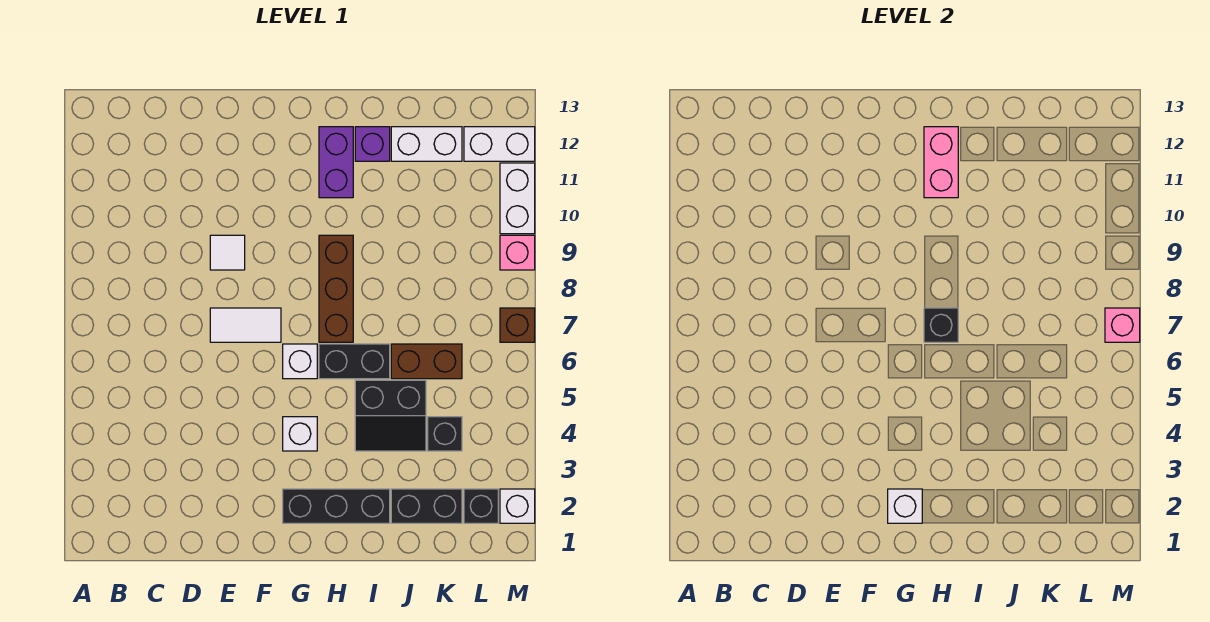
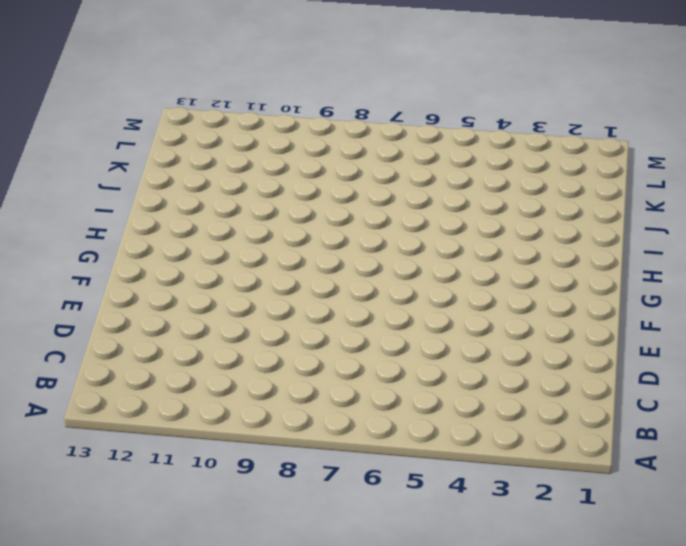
none -> white tile E7:F7 level 1
none -> white tile E9 level 1
none -> black brick G2:I2 level 1

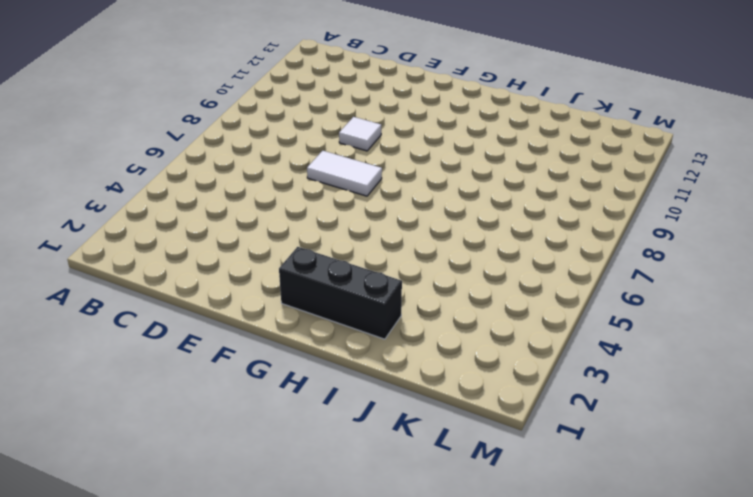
none -> white brick G4 level 1
none -> white brick G6 level 1
none -> black brick H6:I6 level 1

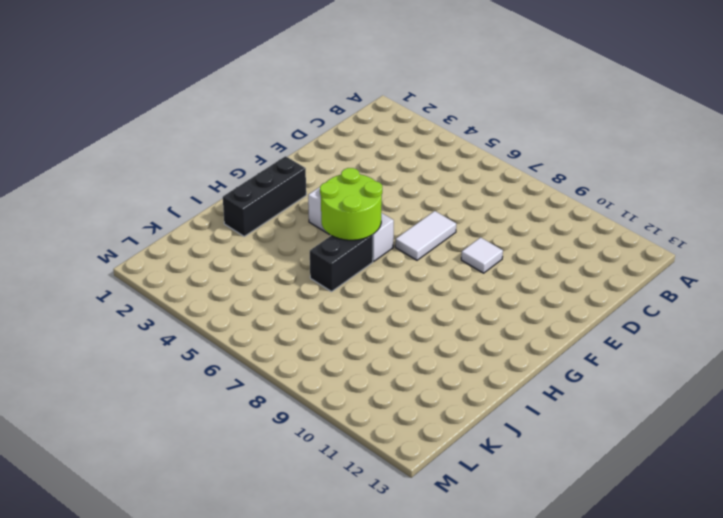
lime round brick G5:H6 level 2 -> none
none -> brown brick H7:H9 level 1
none -> purple brick H11:H12 level 1
none -> black slope I4:J5 level 1 top 5

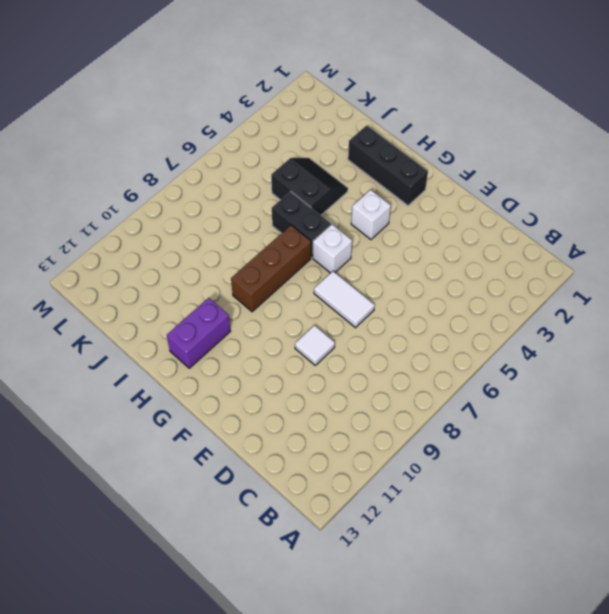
none -> purple brick I12 level 1
none -> black brick J2:K2 level 1
none -> brown brick J6:K6 level 1

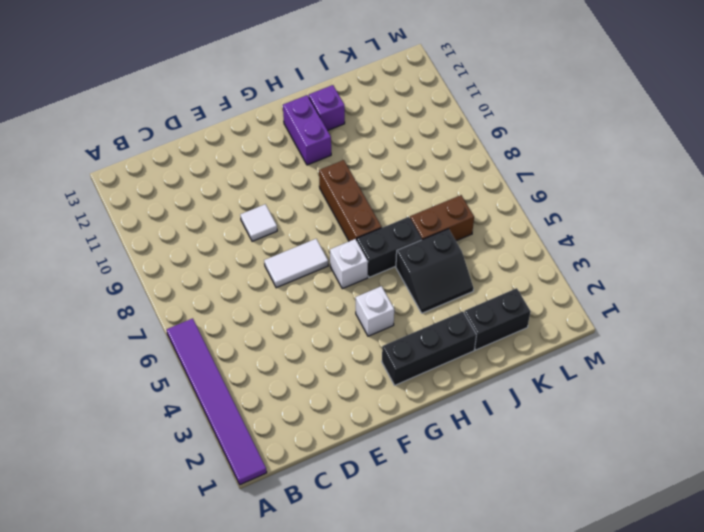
purple tile A1:A6 level 1 -> none
none -> white brick J12:K12 level 1
none -> black brick K4 level 1
none -> black brick L2 level 1

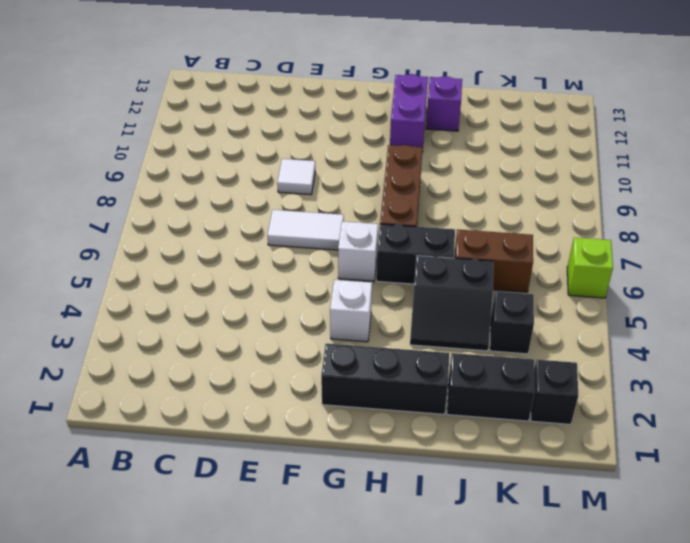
lime brick M6 level 1 -> none
none -> white brick J12:K12 level 1
none -> white brick L12:M12 level 1
none -> white brick M2 level 1

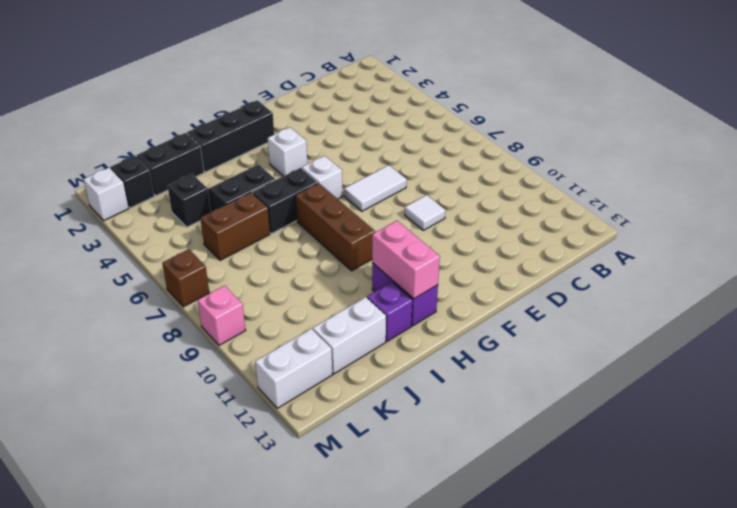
none -> white brick M10:M11 level 1
none -> white brick G2 level 2
none -> black brick H7 level 2

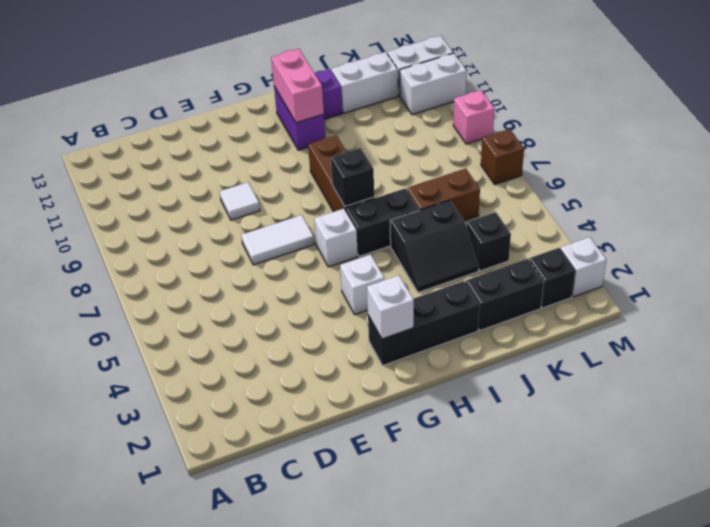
white brick L11:M11 level 1 -> white brick M10:M11 level 1
none -> pink brick M7 level 2

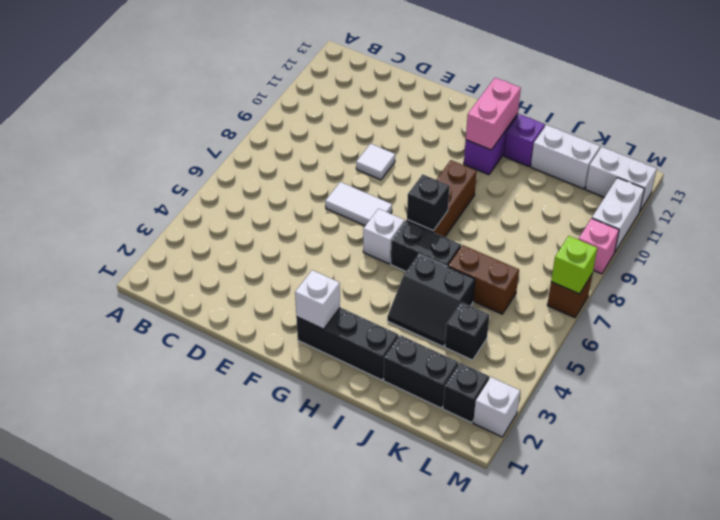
lime brick M7 level 2 -> pink brick M7 level 2
none -> white brick G4 level 1

